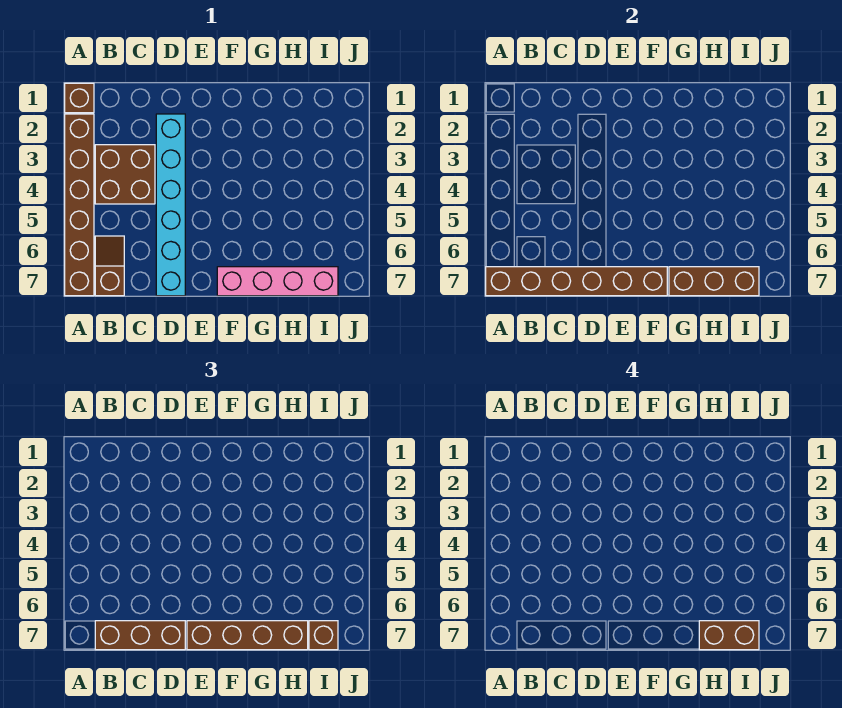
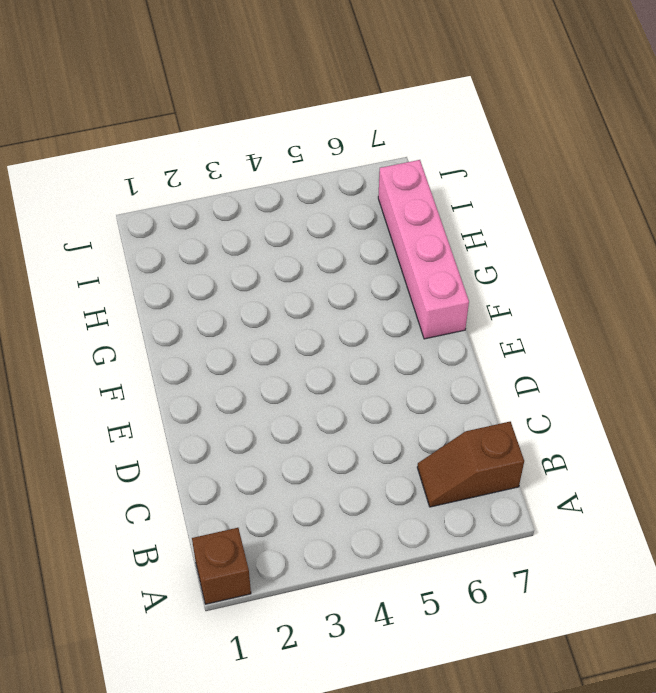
none -> brown brick A2:A7 level 1
none -> brown brick B3:C4 level 1
none -> cyan brick D2:D7 level 1

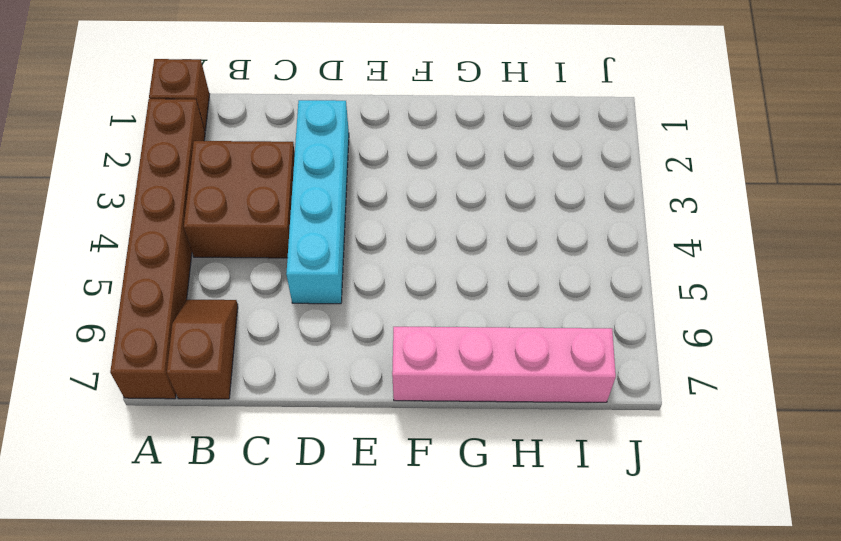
cyan brick D2:D5 level 1 -> cyan brick D2:D7 level 1
none -> brown brick A7:F7 level 2
none -> brown brick G7:I7 level 2
none -> brown brick B7:D7 level 3

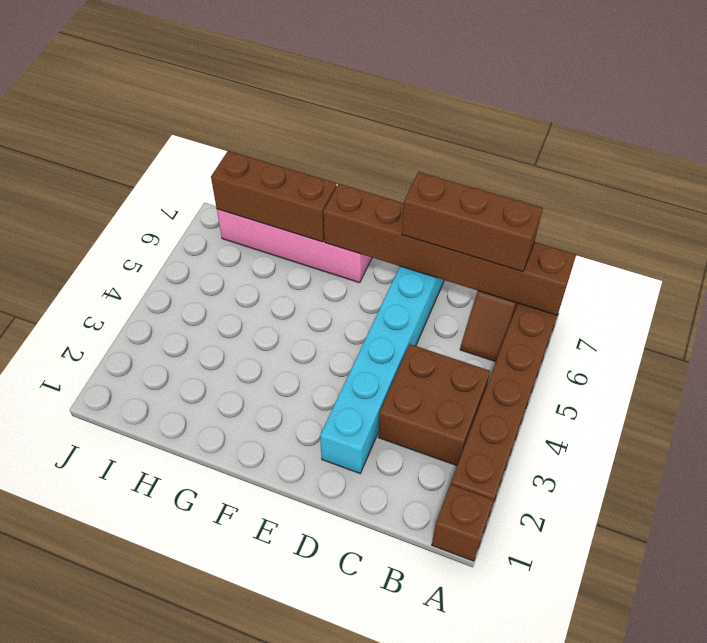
none -> brown brick E7:H7 level 3
none -> brown brick I7 level 3
none -> brown brick H7:I7 level 4

